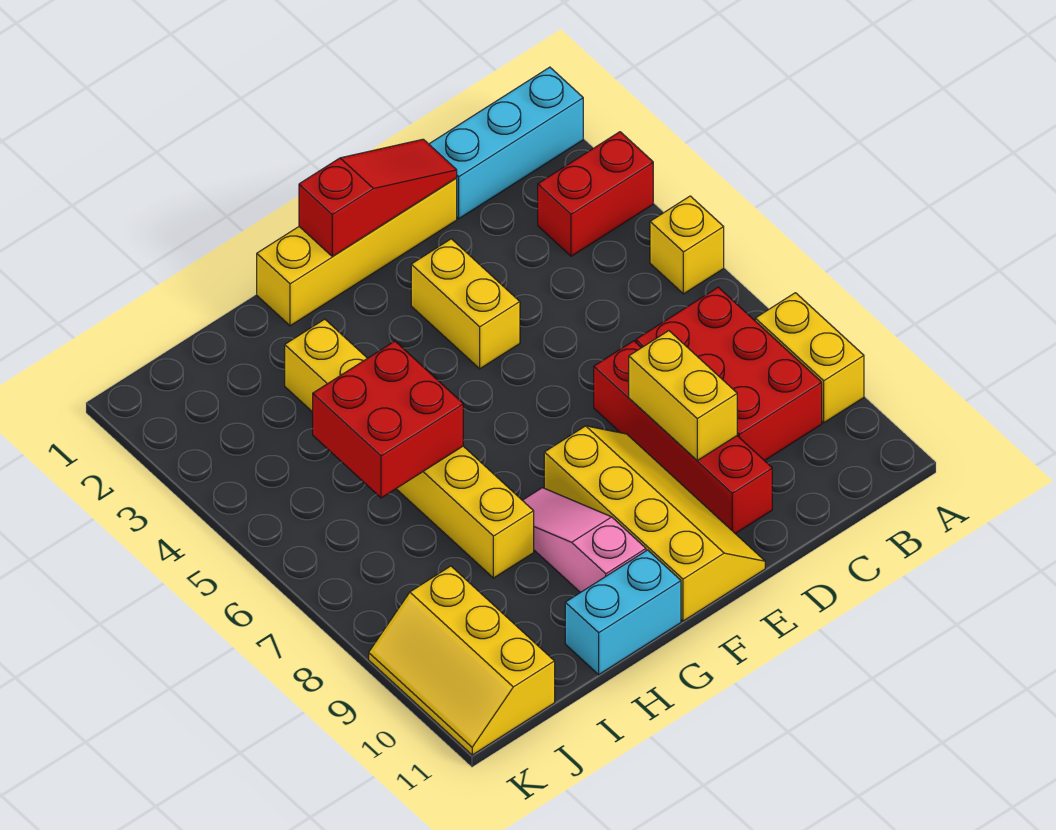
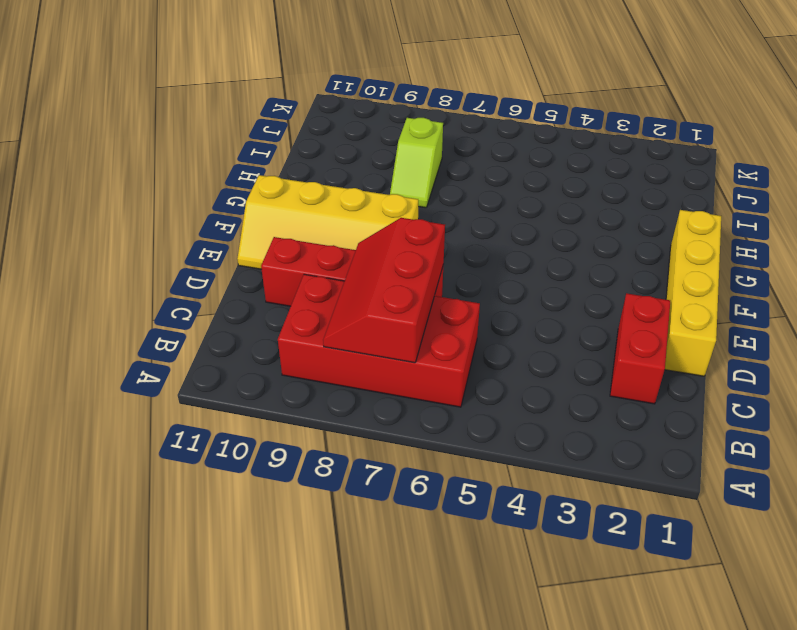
red brick B6:C9 level 1 -> red brick B7:C9 level 1
red slope B7:D8 level 2 top 7 -> yellow brick D8:D9 level 2
red brick C2:D2 level 1 -> red brick A3:B3 level 1
lime slope H8:I8 level 1 top I -> yellow brick H3:H8 level 1
none -> cyan brick A1:C1 level 1
none -> yellow brick A5 level 1
none -> yellow brick A8:A9 level 1

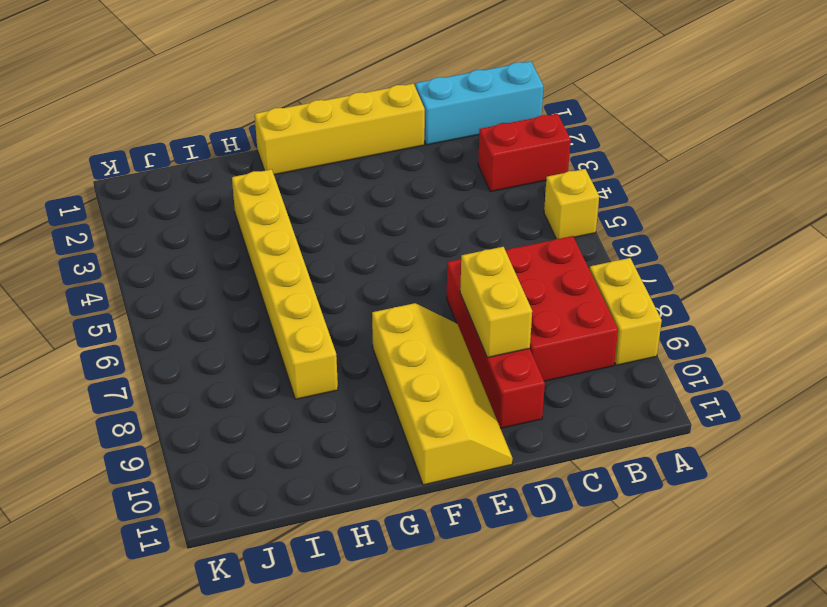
none -> yellow brick E3:E4 level 1
none -> pink slope G8:G10 level 1 top 10
none -> cyan brick G11:H11 level 1

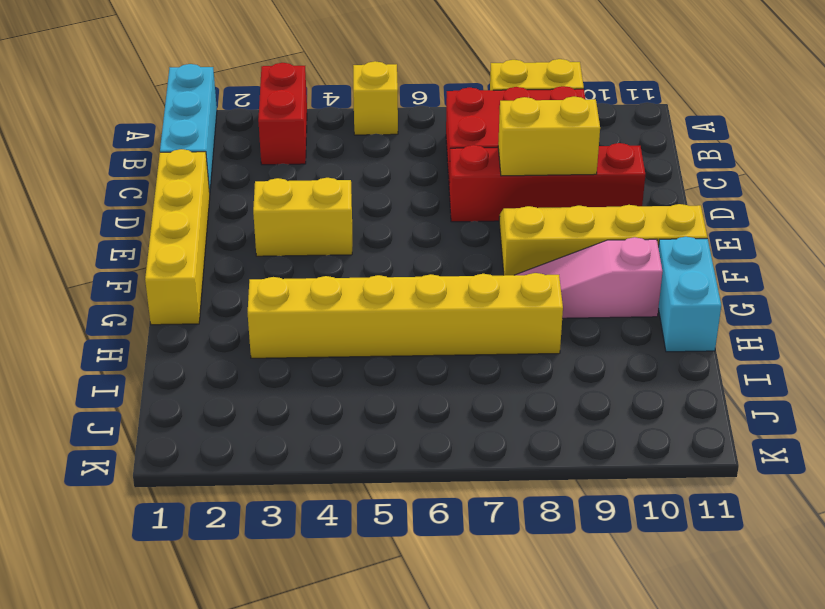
none -> yellow slope J9:K11 level 1 top J
none -> red slope D1:F1 level 2 top F
none -> red brick H5:I6 level 2

